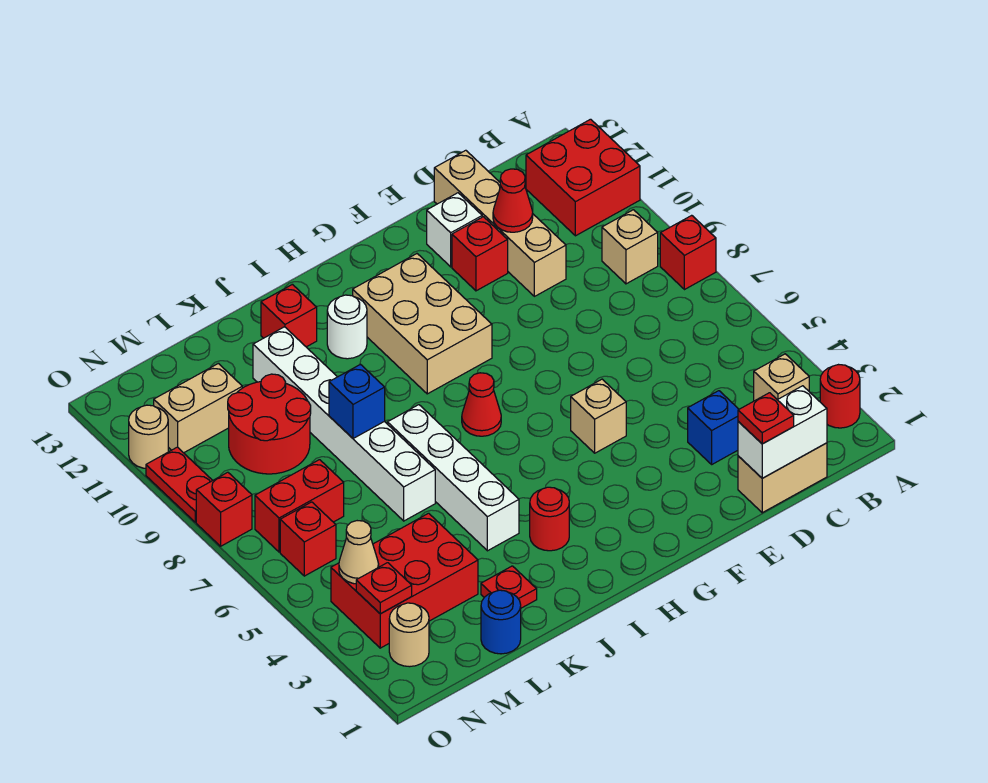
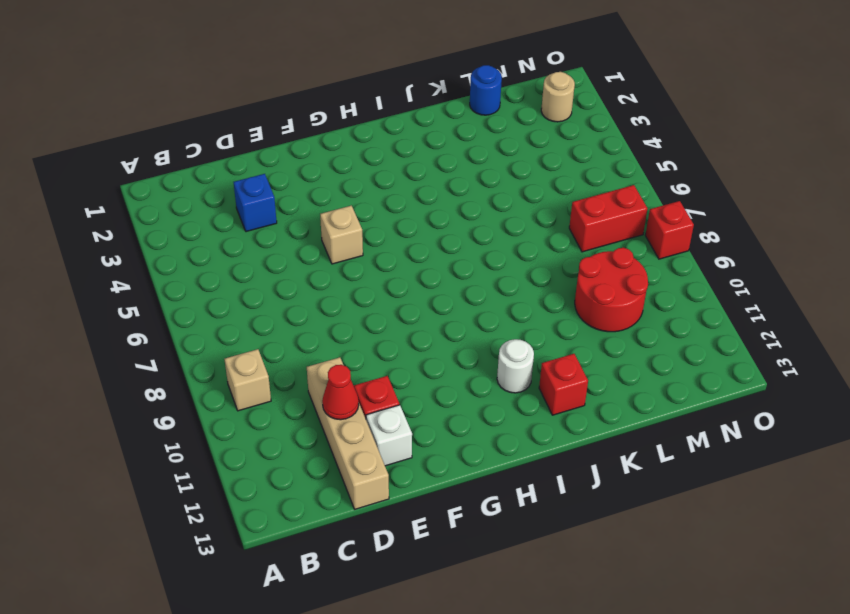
none -> red round brick A2 level 1
none -> red brick A8 level 1
none -> red brick A11:B12 level 1
none -> tan brick B3 level 1

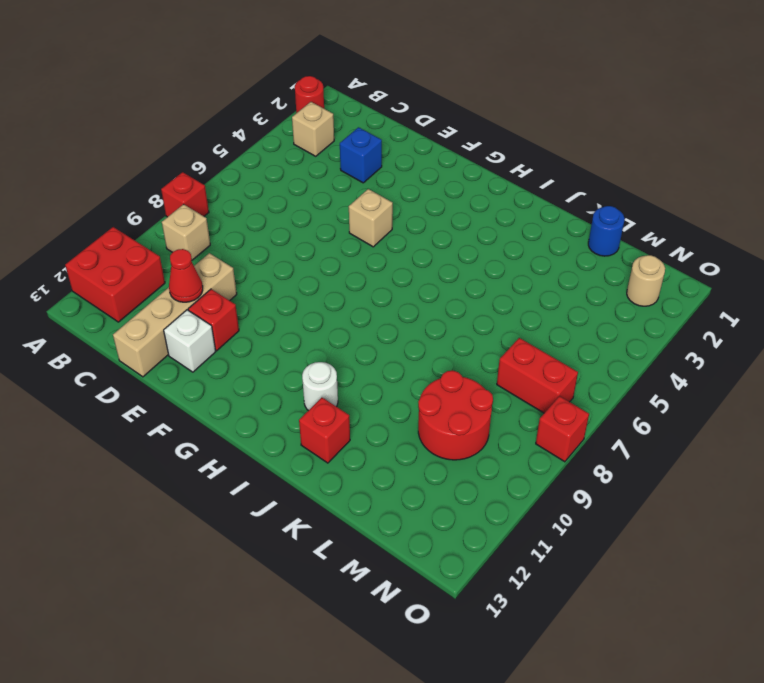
none -> tan brick C1:D1 level 1
none -> tan brick G9:H11 level 1
none -> red cone H7 level 1
none -> red round brick I3 level 1

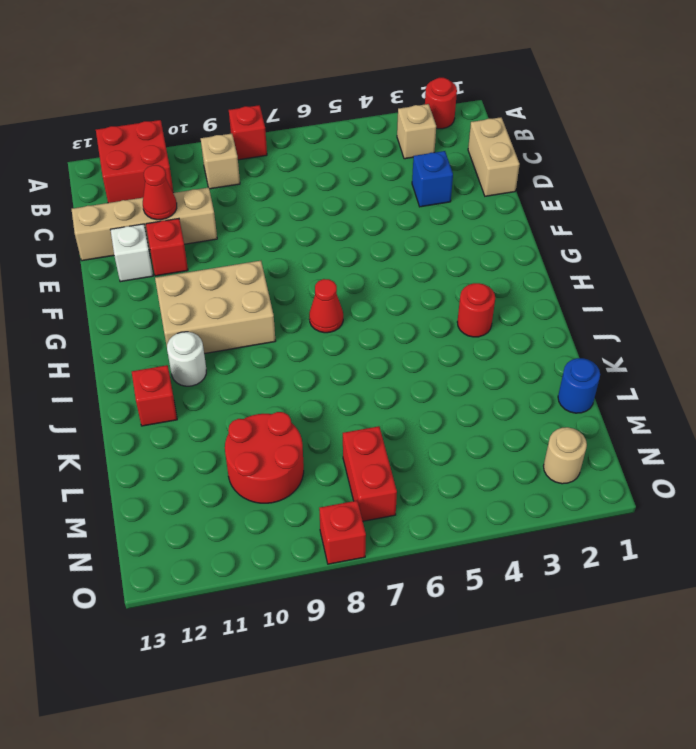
none -> tan brick F5 level 1
none -> white brick J4:J7 level 1
none -> red plate K2 level 1
none -> white brick K6:K11 level 1

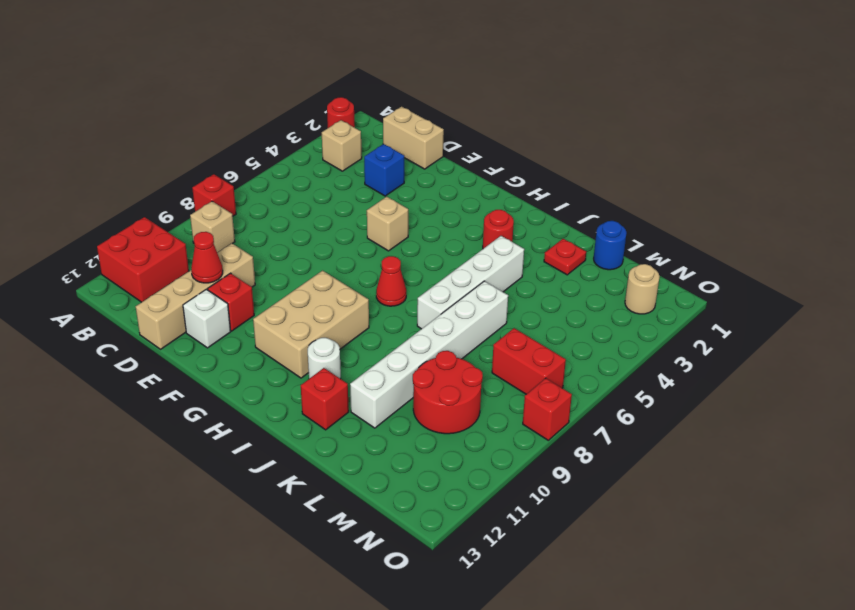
none -> red brick L3:N4 level 1
none -> tan brick M11:N11 level 1
none -> red brick N6 level 1
none -> red plate O9:O10 level 1

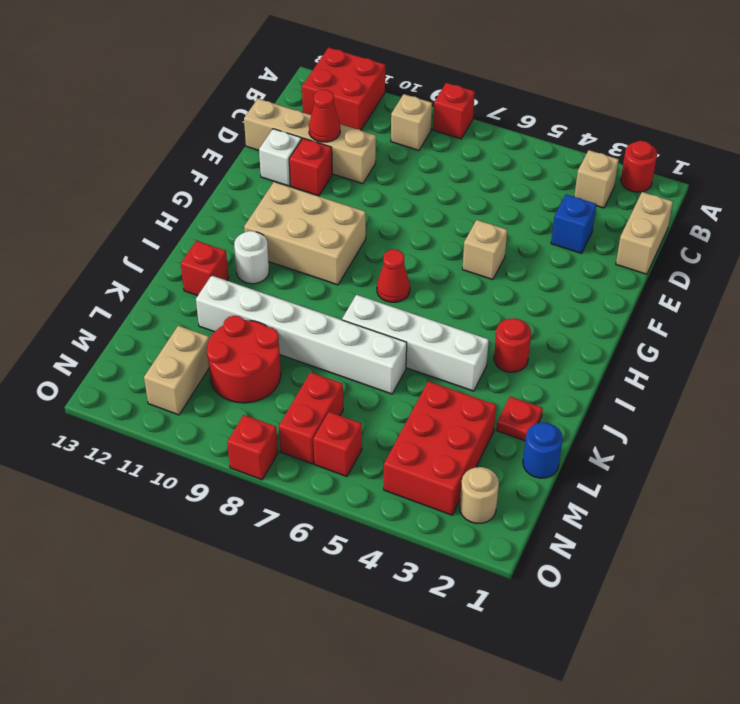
none -> red plate O9:O10 level 1
none -> tan round brick O11 level 1
none -> white brick C1:D1 level 2
none -> blue brick K8 level 2

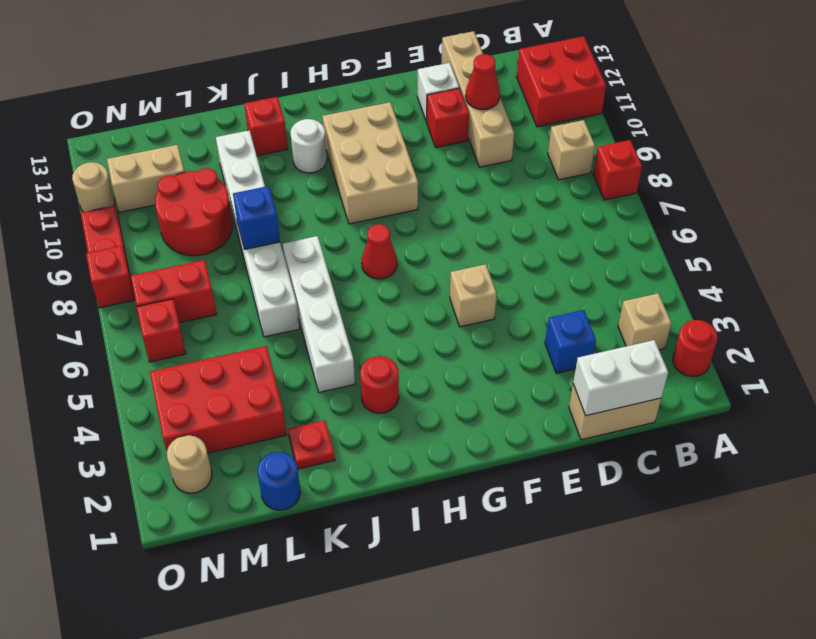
none -> red plate N3 level 2
none -> tan cone N4 level 2
none -> red plate D1 level 3

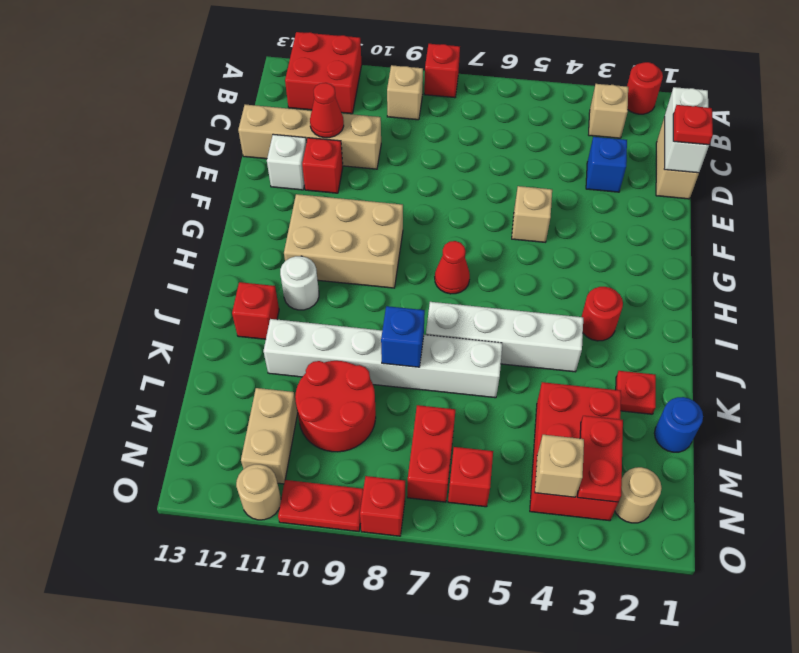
red plate M3:N3 level 2 -> red plate N3 level 2
tan brick N4 level 2 -> tan cone N4 level 2

